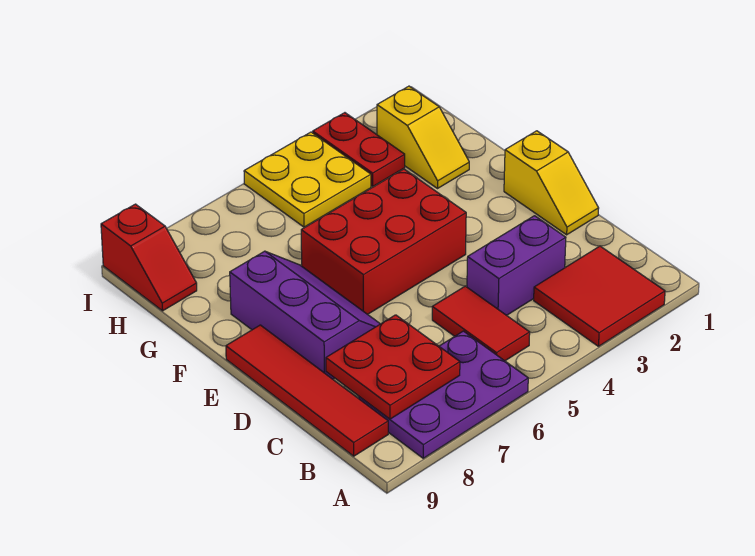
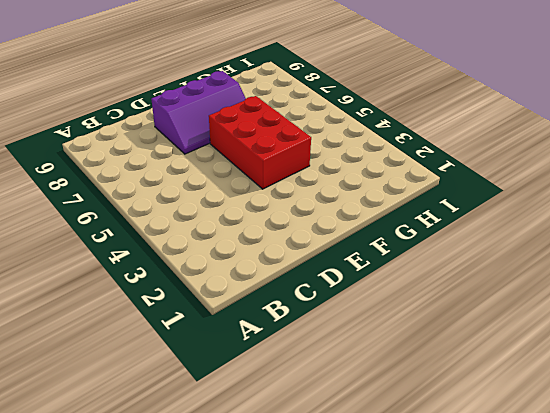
none -> red tile A2:B3 level 1
none -> purple plate A6:B8 level 1
none -> red tile B5:C5 level 1

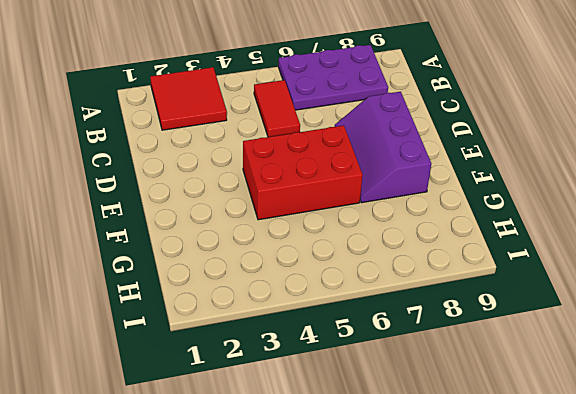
none -> red tile B9:E9 level 1
none -> purple brick C3:C4 level 1
none -> yellow slope D1:E1 level 1 top E

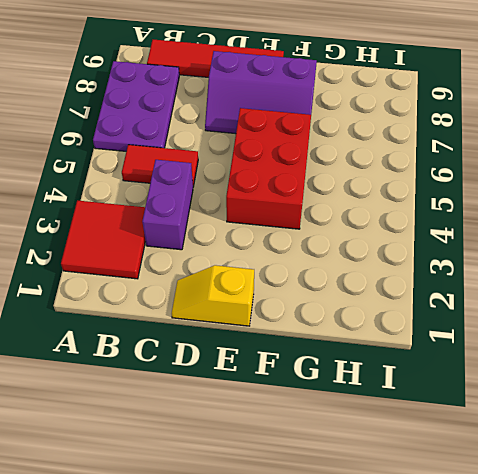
none -> yellow slope G2:H2 level 1 top H
none -> red plate H3:I3 level 1
none -> yellow plate H4:I5 level 1

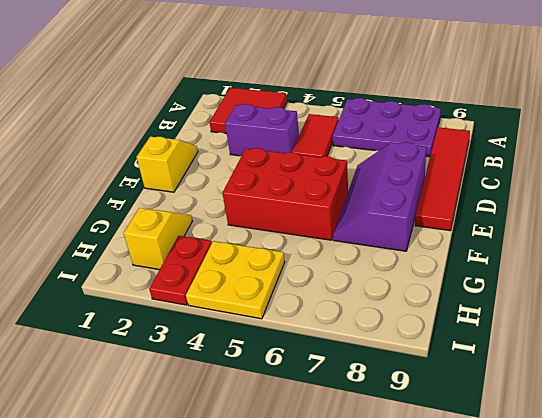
none -> red slope H9:I9 level 1 top I
none -> red plate B7:C8 level 2

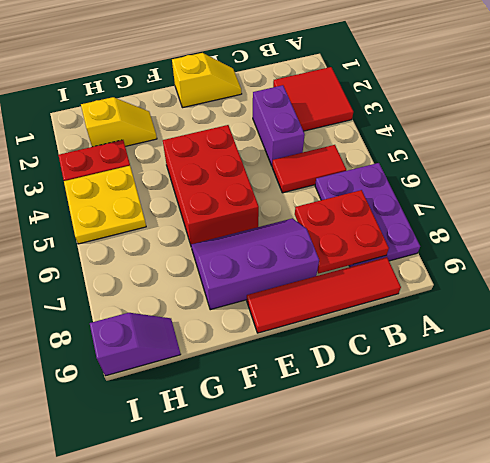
purple slope H9:I9 level 1 top I -> red slope H9:I9 level 1 top I

